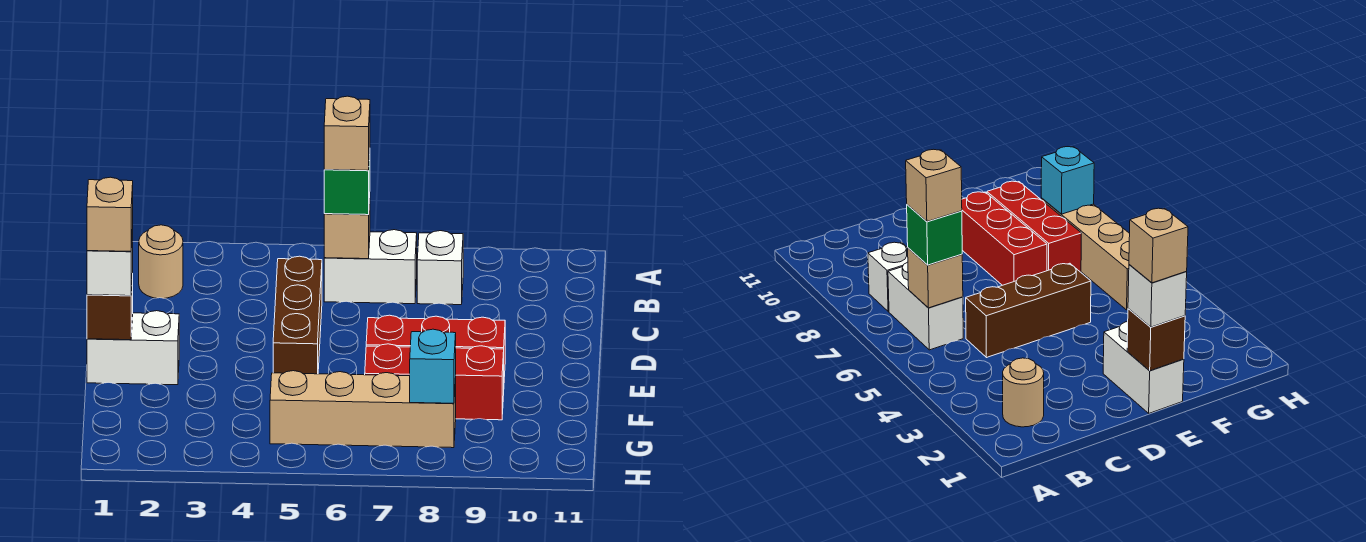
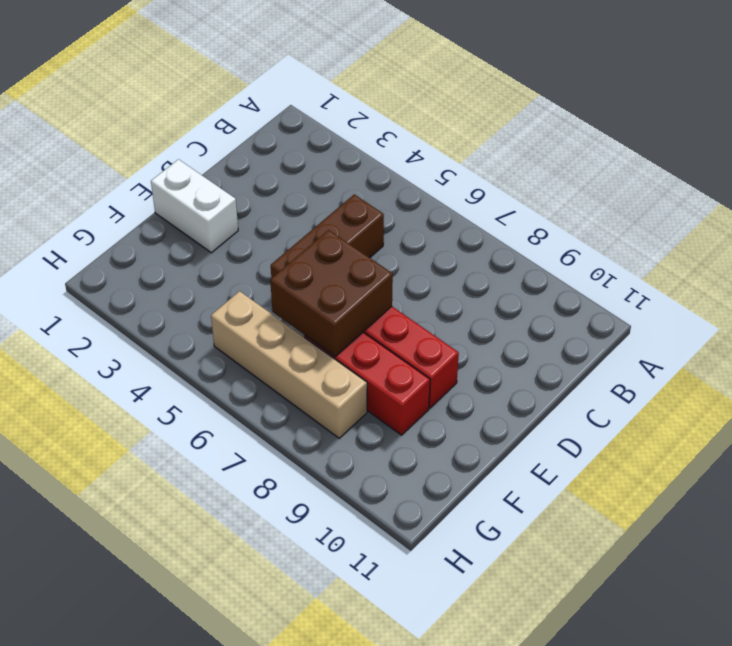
brown brick E6:F7 level 2 -> none
none -> tan round brick B2 level 1
none -> white brick B6:B7 level 1
none -> white brick B8 level 1

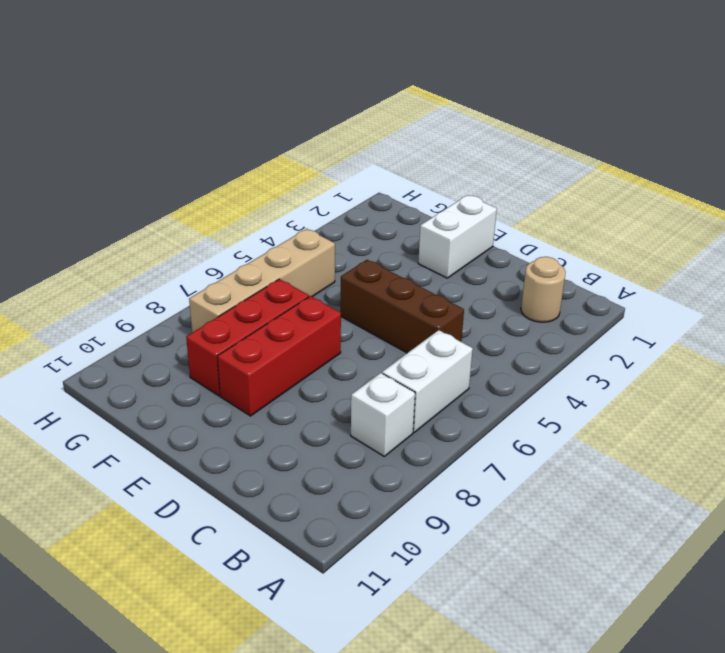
none -> tan brick B6 level 2
none -> brown brick E1 level 2
none -> cyan brick G8 level 2

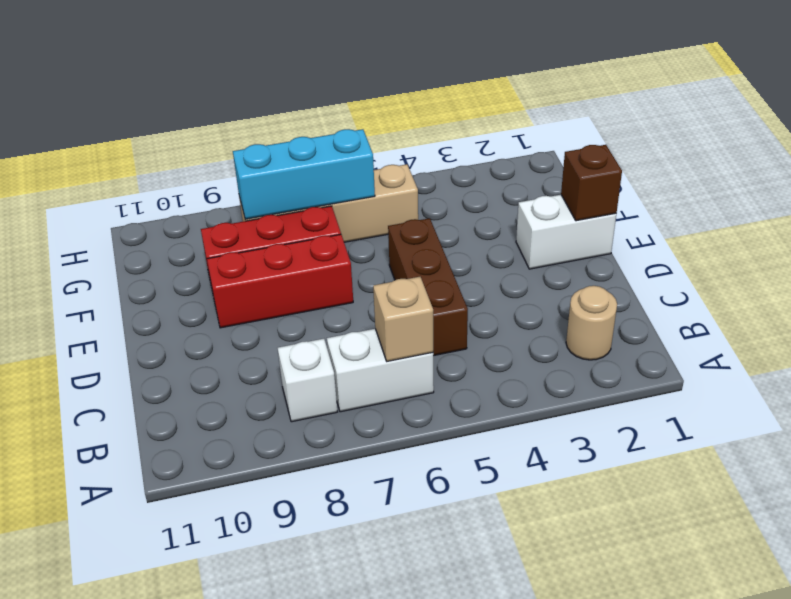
cyan brick G6:G8 level 2 -> cyan brick G8 level 2
none -> green brick B6 level 3
none -> white brick E1 level 3
none -> tan brick B6 level 4

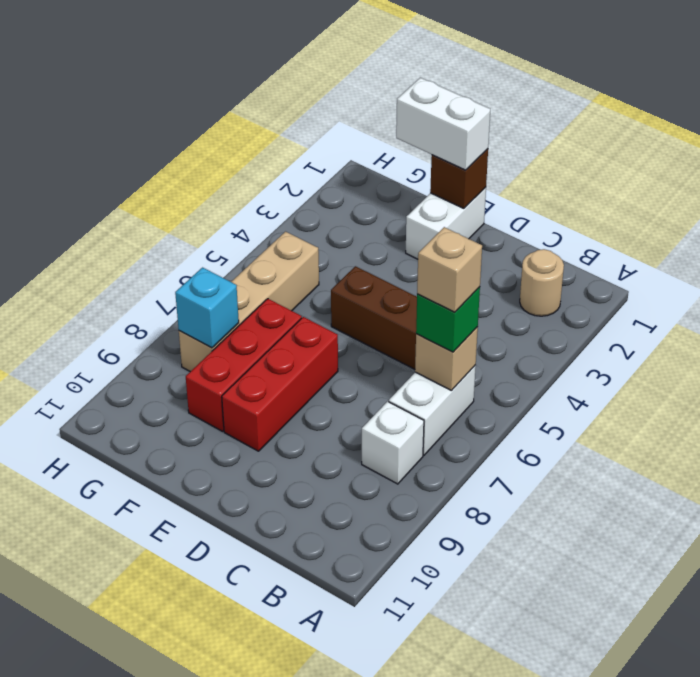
white brick E1:F1 level 3 -> white brick E1 level 3
none -> tan brick E1 level 4

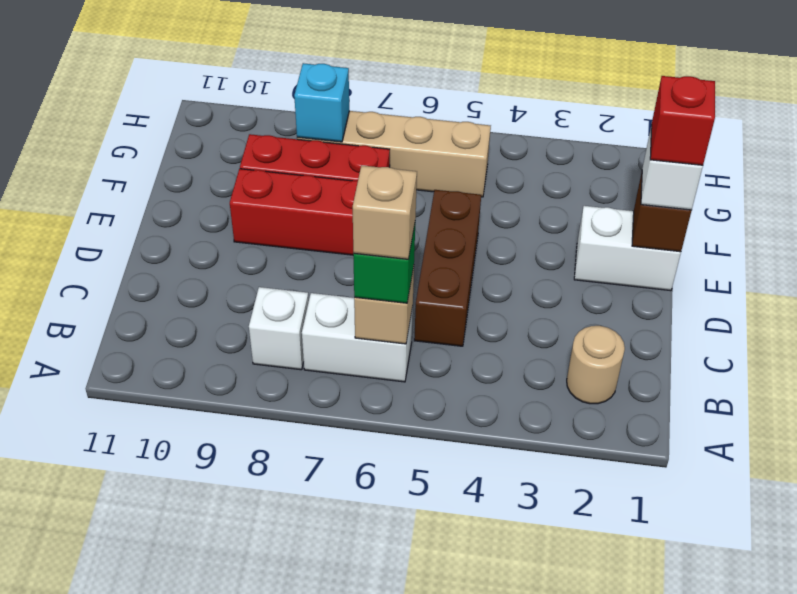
red brick E1 level 4 -> tan brick E1 level 4

